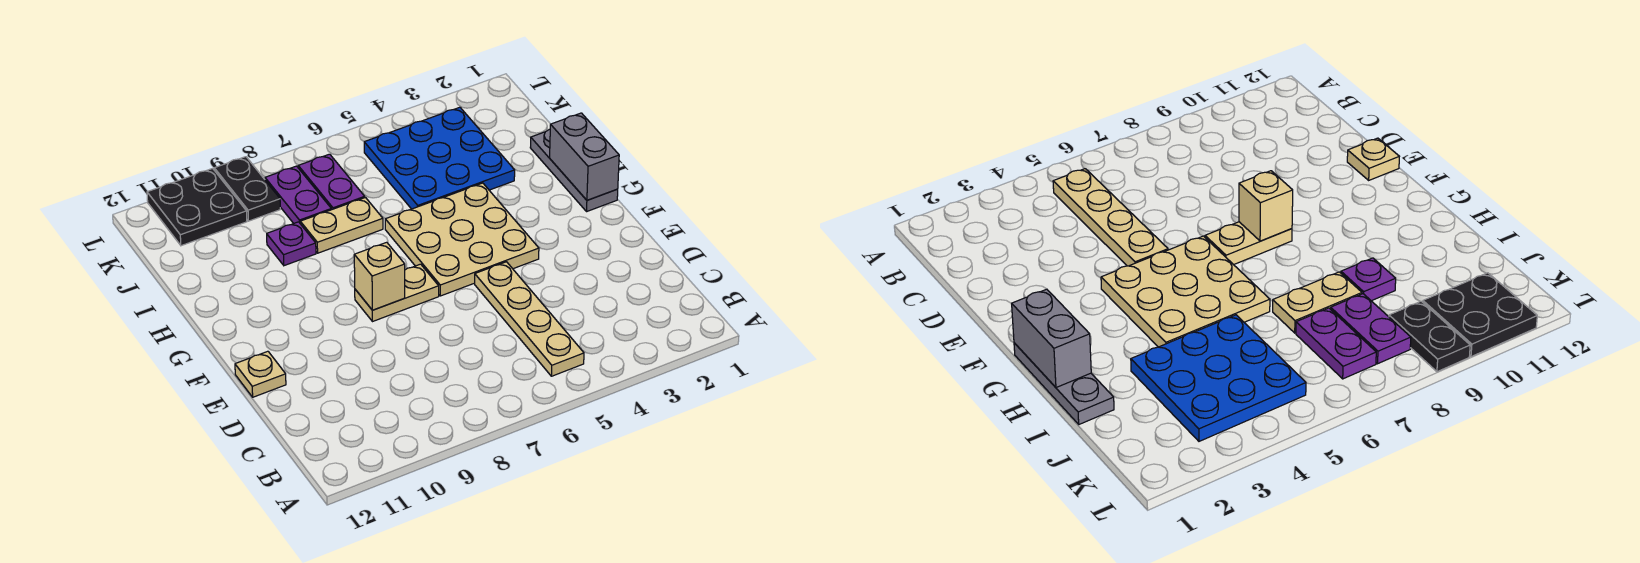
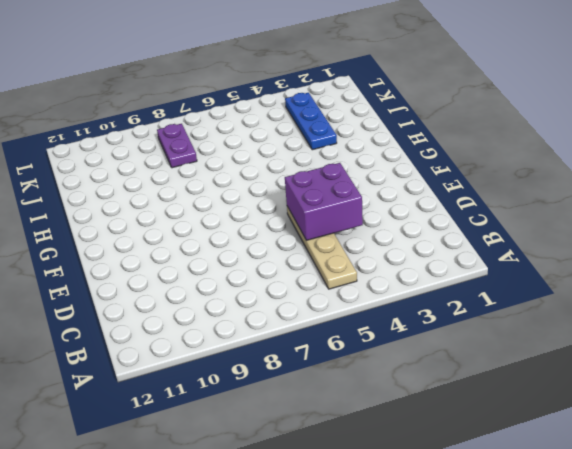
purple brick D4:E5 level 2 -> none
blue plate I3:K3 level 1 -> blue plate I3:K5 level 1
none -> tan plate E12 level 1
none -> tan plate F4:H6 level 1
none -> tan plate F7:F8 level 1

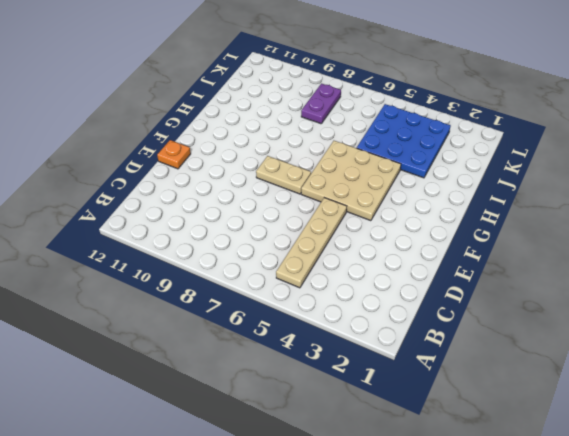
orange plate E12 level 1 -> tan plate E12 level 1
none -> grey plate G1:I1 level 1
none -> tan plate I7:I8 level 1
none -> purple plate I9 level 1

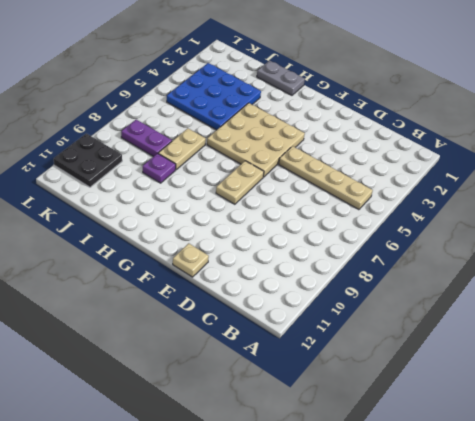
grey plate H1:I1 level 1 -> grey plate G1:I1 level 1
none -> purple plate J7:K7 level 1
none -> black plate K9:L9 level 1
none -> tan brick F8 level 2

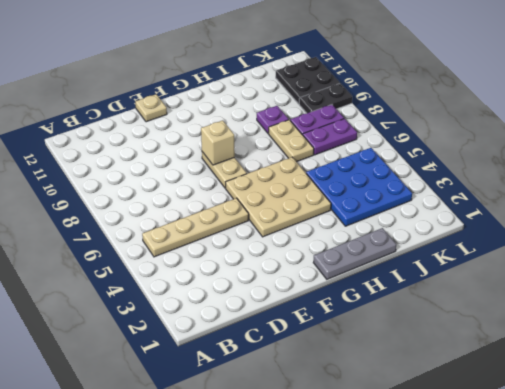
none -> grey brick G1:H1 level 2

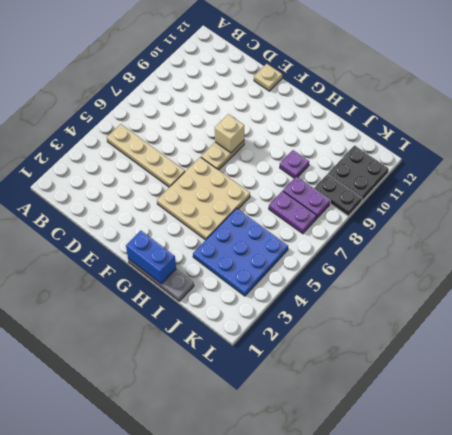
blue brick G1:H1 level 2 -> grey brick G1:H1 level 2
none -> tan plate I7:I8 level 1

